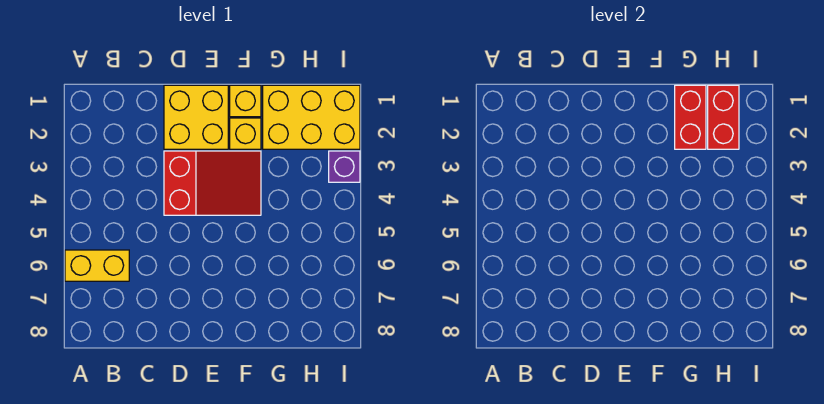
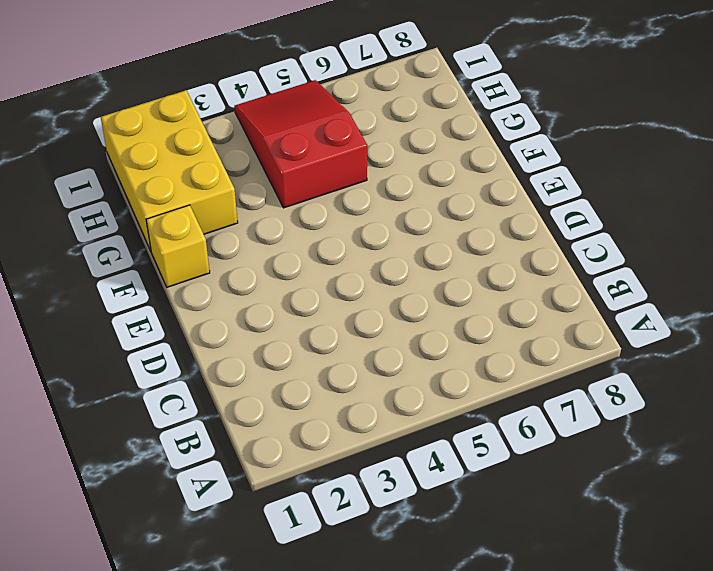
red slope G4:I5 level 1 top G -> red slope D3:F4 level 1 top D
none -> yellow brick A6:B6 level 1
none -> yellow brick D1:E2 level 1

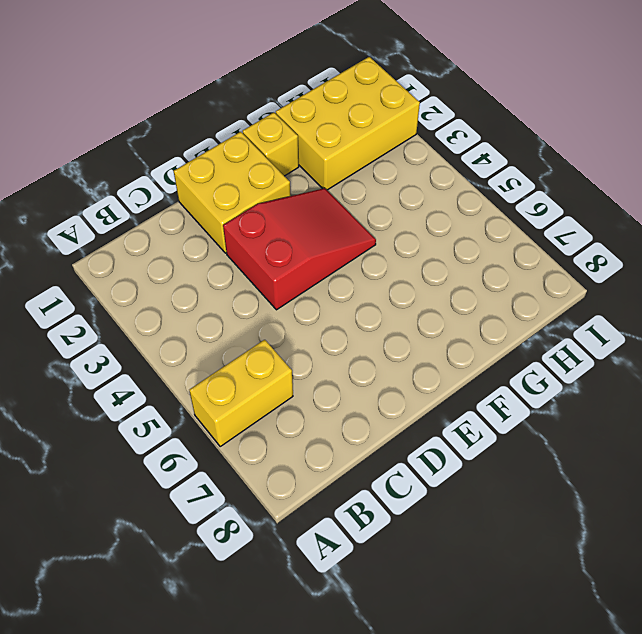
none -> yellow brick F2 level 1
none -> purple brick I3 level 1

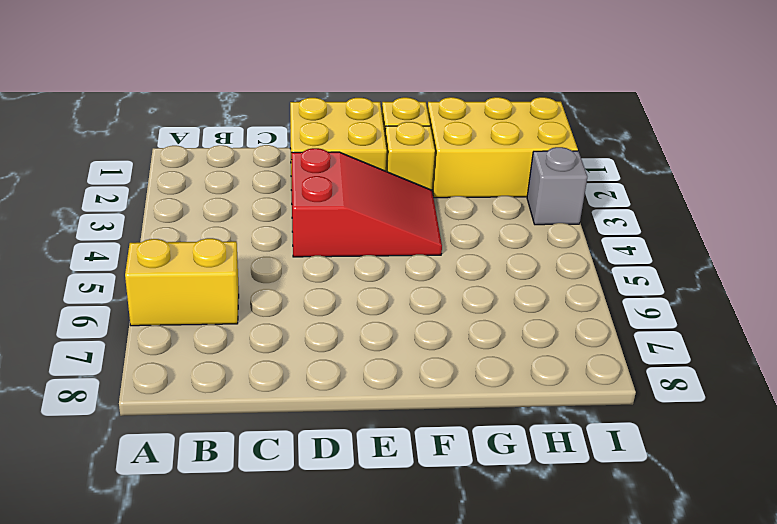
grey brick I3 level 1 -> purple brick I3 level 1
none -> red brick G1:G2 level 2
none -> red brick H1:H2 level 2

